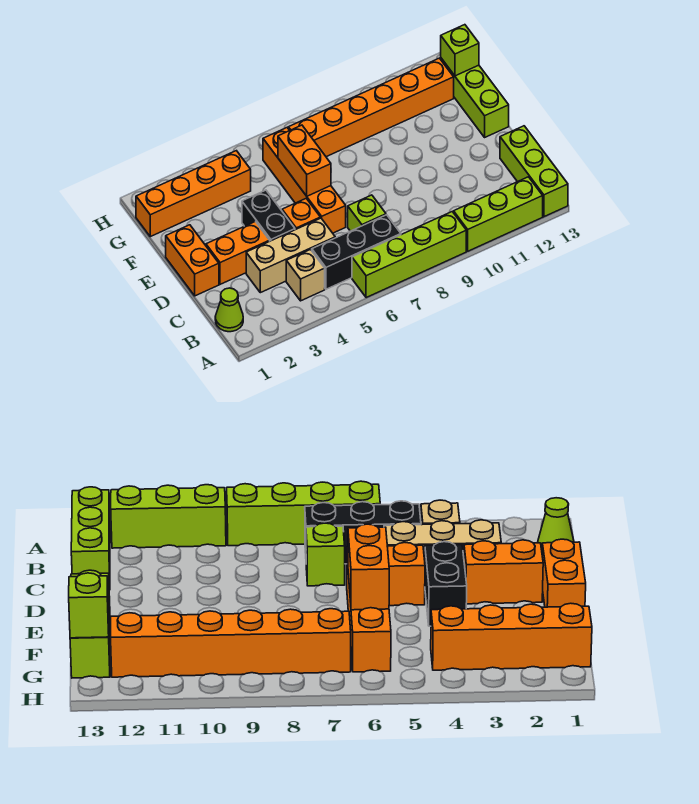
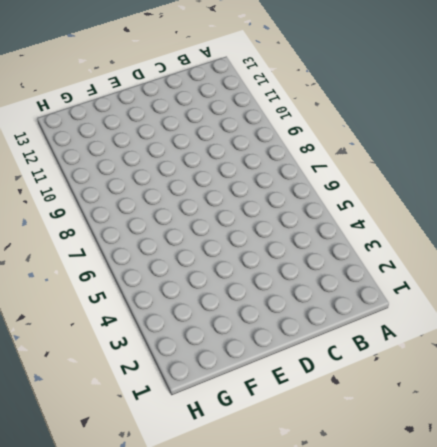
none -> lime brick A6:A9 level 1
none -> lime brick A10:A12 level 1
none -> lime brick A13:C13 level 1

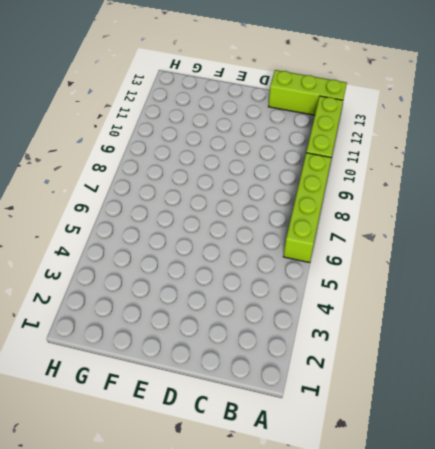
none -> lime cone B1 level 1
none -> tan brick B4 level 1
none -> black brick B5:B7 level 1

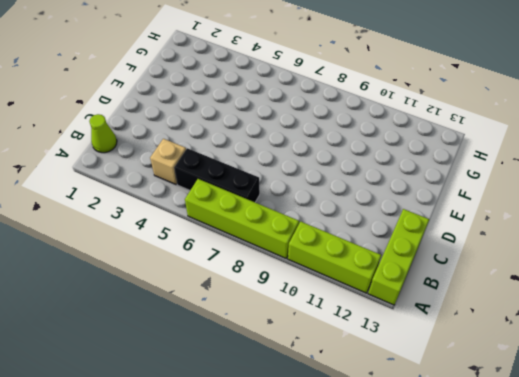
none -> tan brick C3:C5 level 1
none -> lime brick C7 level 1
none -> orange brick D1:E1 level 1

